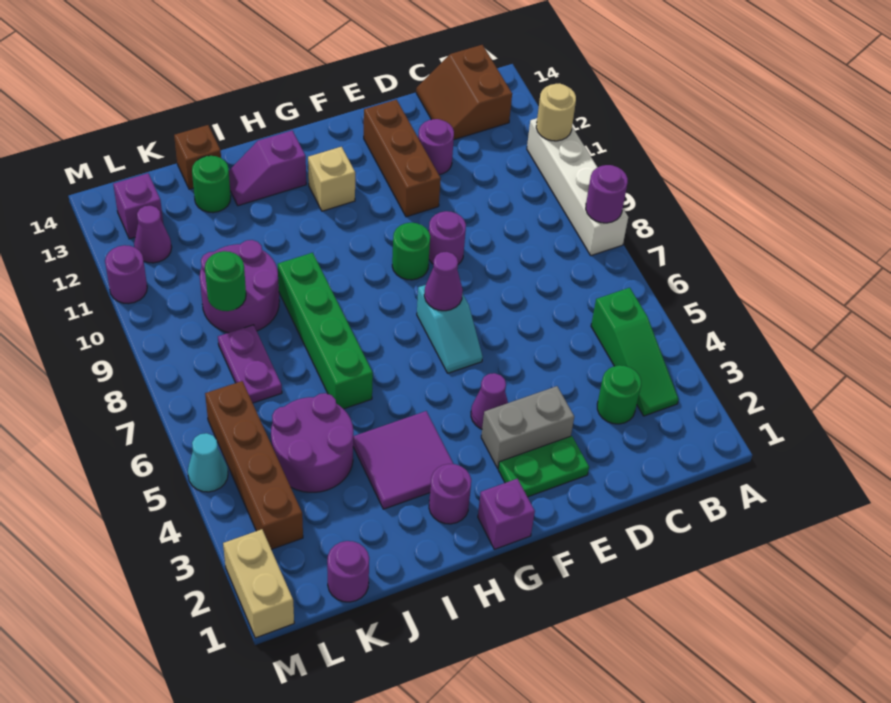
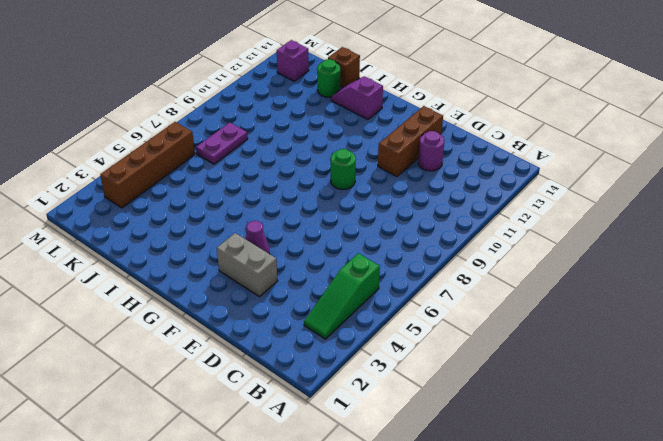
none -> white brick A8:A11 level 1
none -> brown slope B13:C14 level 1 top B
none -> green round brick C3 level 1
none -> green plate E2:F2 level 1

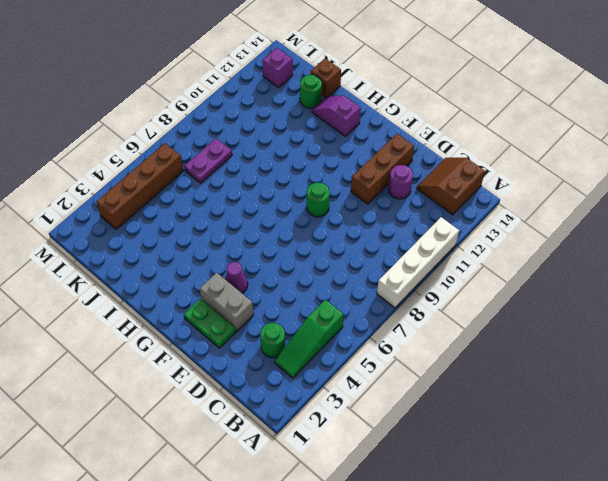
none -> purple round brick E9 level 1
none -> cyan slope F6:F7 level 1 top 7
none -> purple brick G1 level 1
none -> tan brick G12 level 1

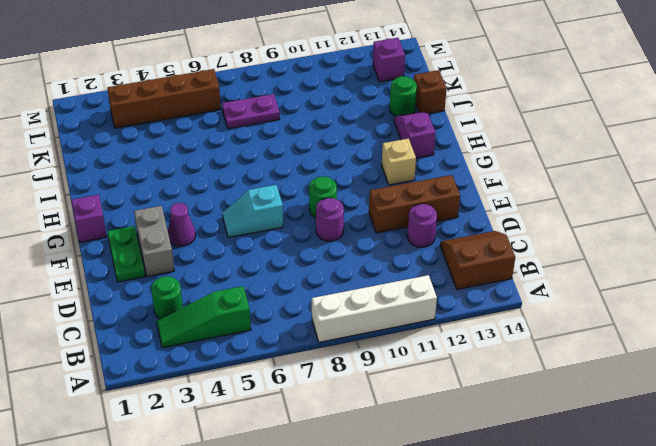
none -> purple round brick H2 level 1
none -> purple tile H3:I4 level 1
none -> green brick I6:I9 level 1
none -> purple round brick J4:K5 level 1

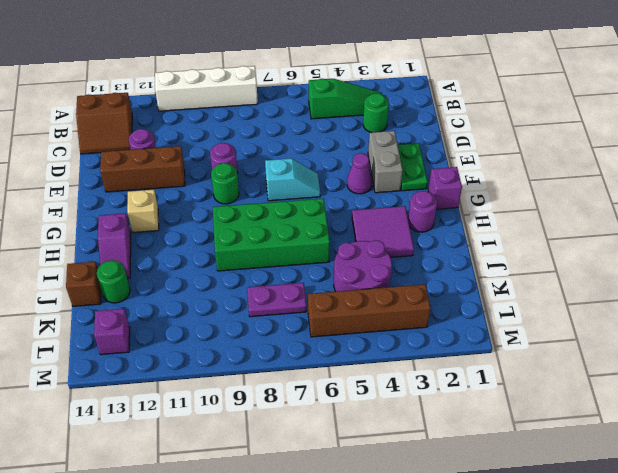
green brick H6:I9 level 1 -> green brick I6:I9 level 1
none -> purple round brick J9:K10 level 1
none -> purple round brick K1 level 1
none -> purple cone L12 level 1
none -> tan brick M1:M2 level 1

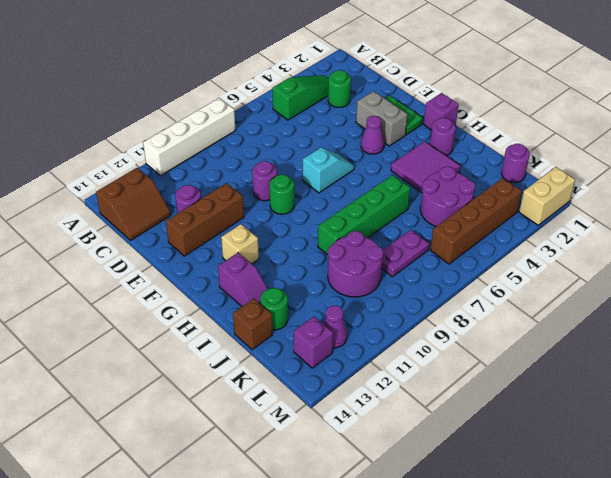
none -> cyan cone M5 level 1
none -> purple round brick M11 level 1
none -> purple round brick A8 level 2
none -> tan round brick A11 level 2

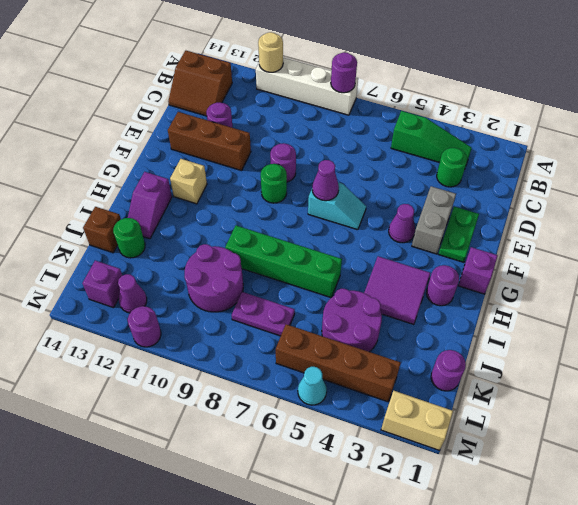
none -> green round brick K9 level 2

